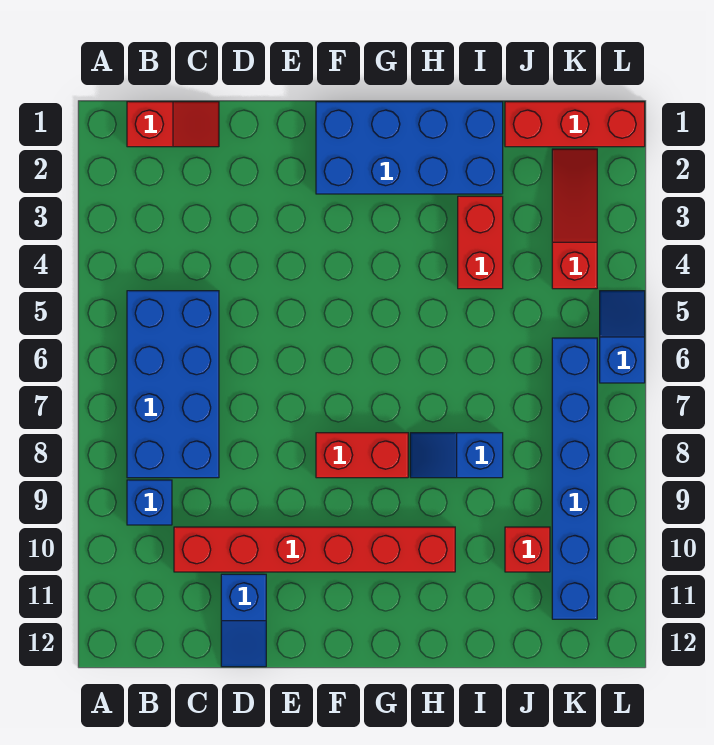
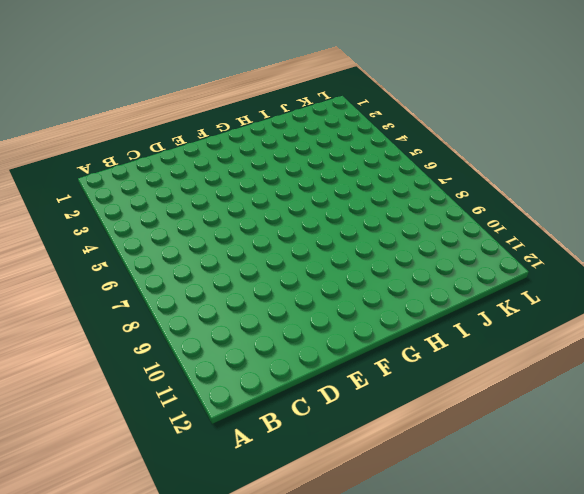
none -> red slope B1:C1 level 1 top B
none -> blue brick B5:C8 level 1
none -> blue brick B9 level 1

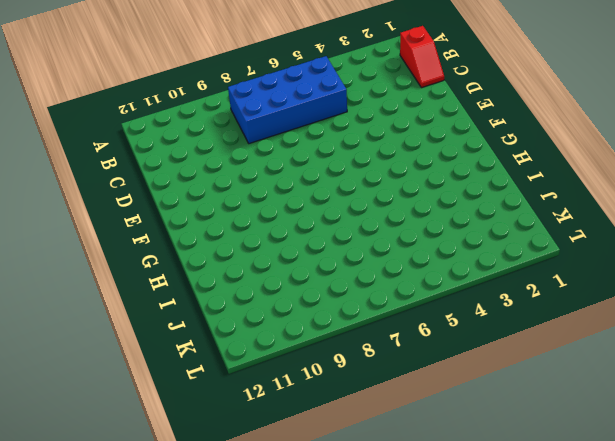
none -> blue brick B9 level 1
none -> red brick C10:H10 level 1
none -> blue slope D11:D12 level 1 top 11

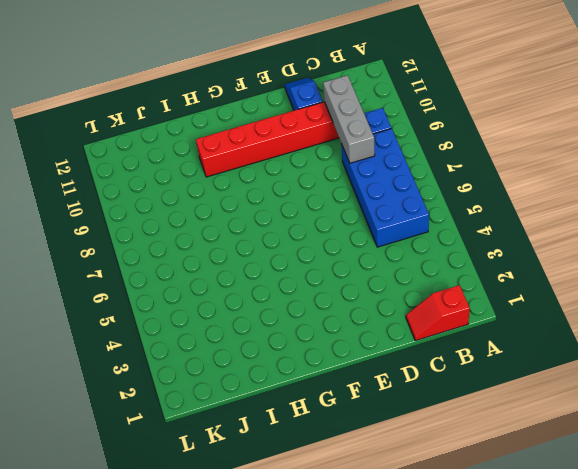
grey brick C8:C10 level 2 -> none
none -> blue brick F1:I2 level 1
none -> red brick F8:G8 level 1
none -> blue slope H8:I8 level 1 top I

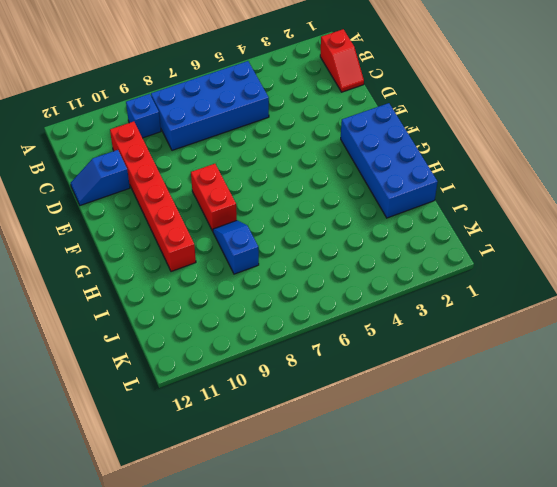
none -> red brick I3:I4 level 1
none -> red brick J1:L1 level 1
none -> red brick J10 level 1

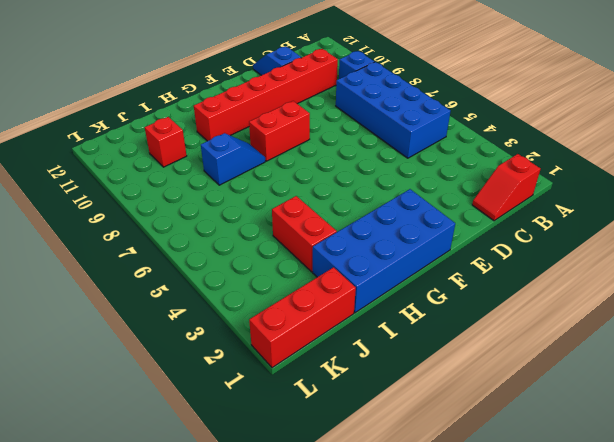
none -> red slope K2:K4 level 1 top 4
none -> blue brick K6:K11 level 1
none -> blue slope L5:L6 level 1 top 6

